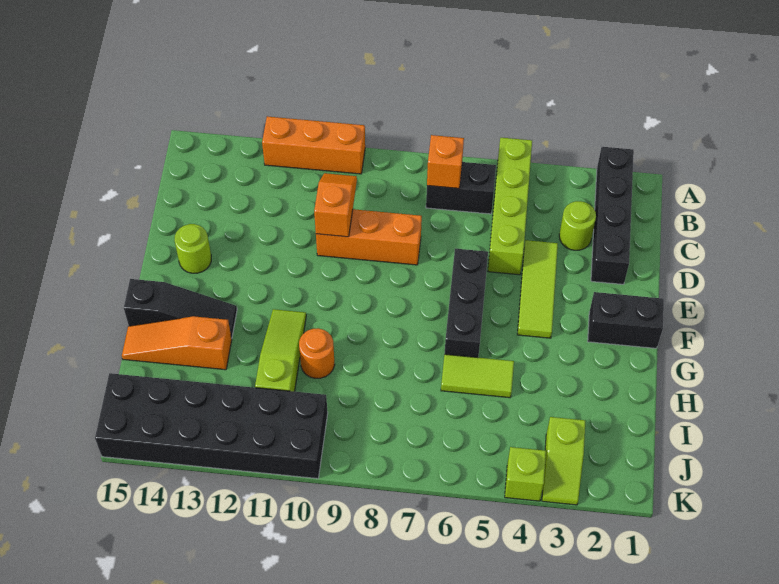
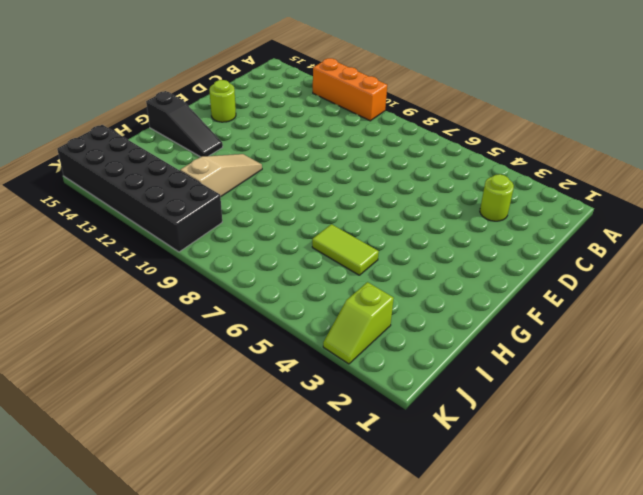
tan slope G11:I11 level 1 top I -> lime slope G11:I11 level 1 top I
none -> black brick A2:D2 level 1
none -> lime brick A5:D5 level 1
none -> black brick B6:B7 level 1

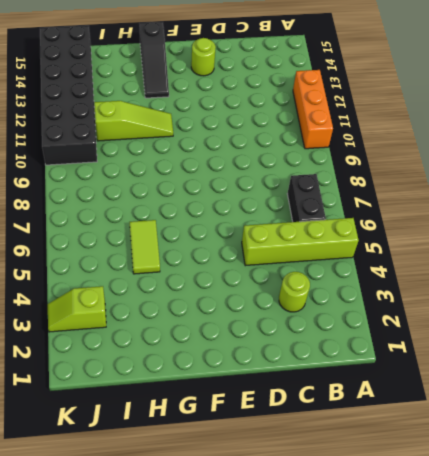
none -> black brick A2:D2 level 1
none -> lime tile D4:F4 level 1
none -> orange brick D8:D10 level 1

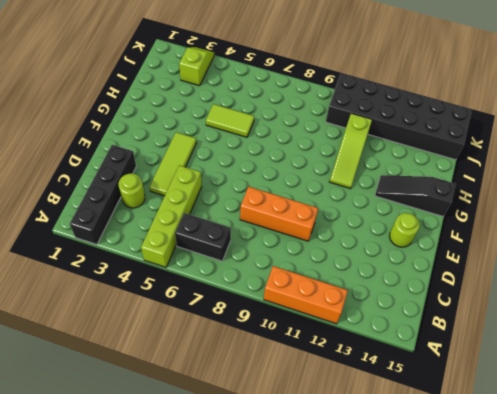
none -> black brick E6:G6 level 1
none -> black brick F1:F2 level 1
none -> orange round brick H10 level 1

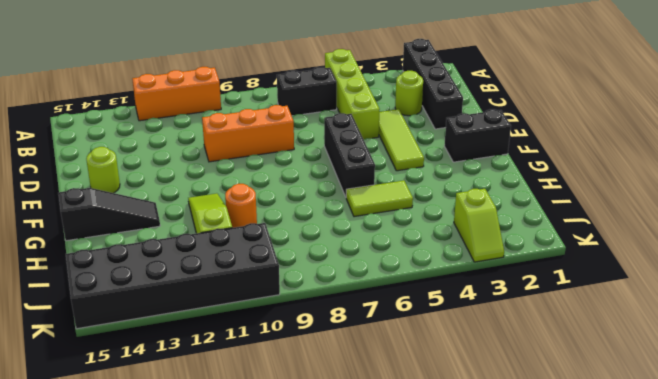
none -> orange slope H13:H15 level 1 top 13
none -> lime brick K4 level 1
none -> orange brick B7 level 2

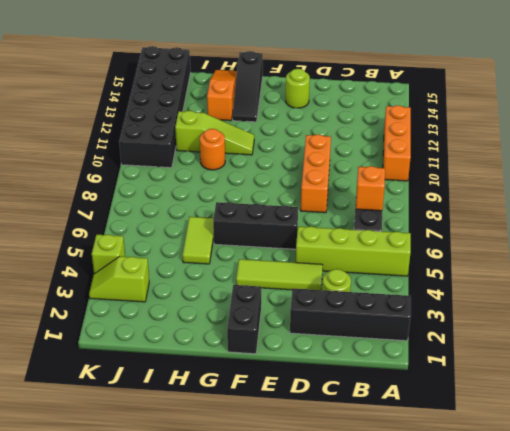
none -> orange slope C10:D10 level 2 top D

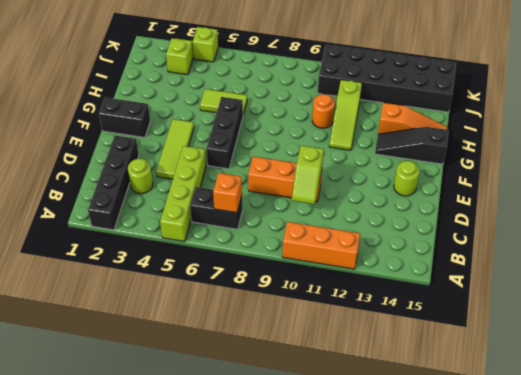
lime slope C10:D10 level 2 top D -> orange slope C10:D10 level 2 top D

